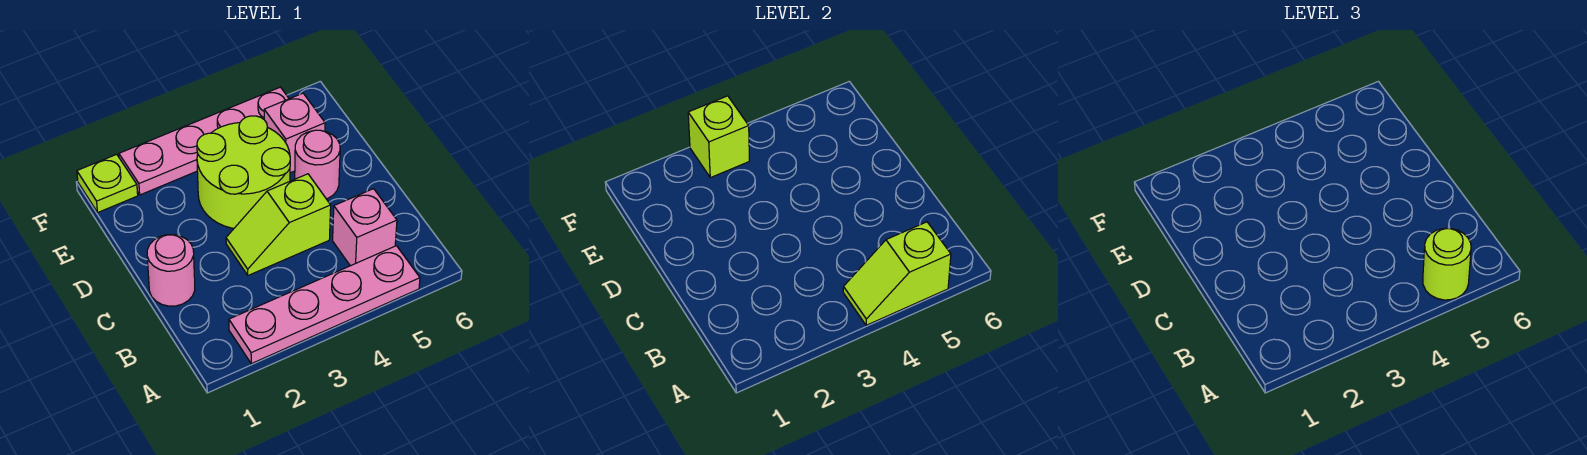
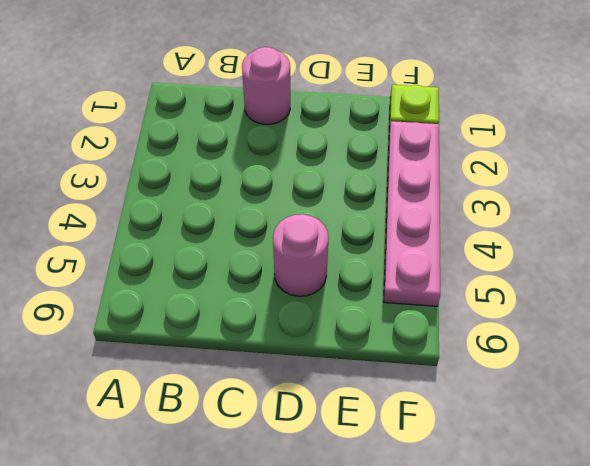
none -> pink plate A2:A5 level 1
none -> pink brick B5 level 1
none -> lime slope C3:C4 level 1 top 4

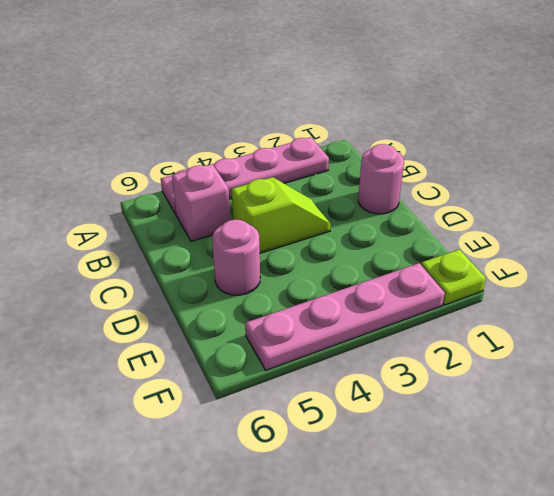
none -> lime round brick D3:E4 level 1
none -> pink brick E5 level 1
none -> lime slope A4:A5 level 2 top 5

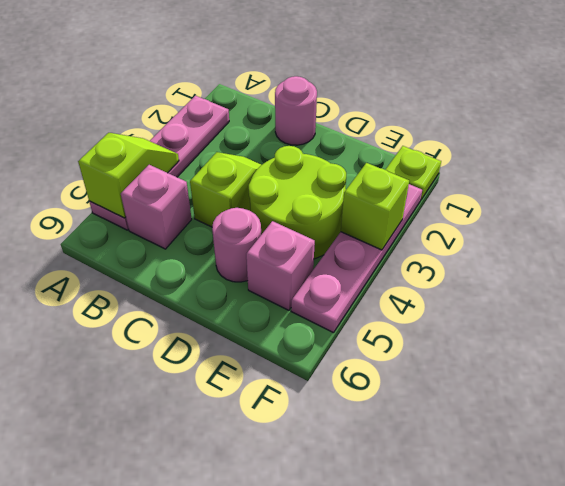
none -> lime round brick A5 level 3

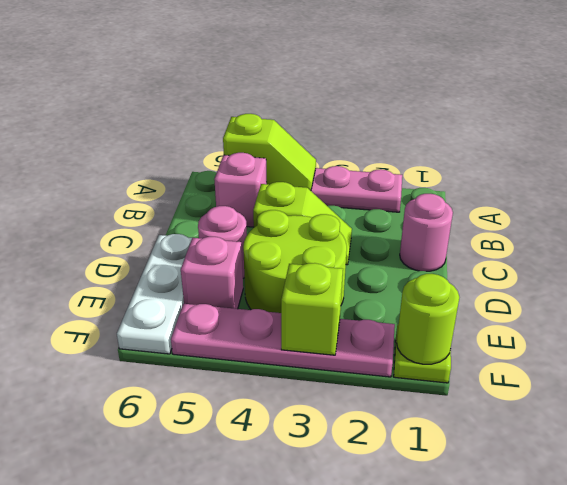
white plate D6:F6 level 1 -> none
lime round brick F1 level 2 -> lime round brick A5 level 3

